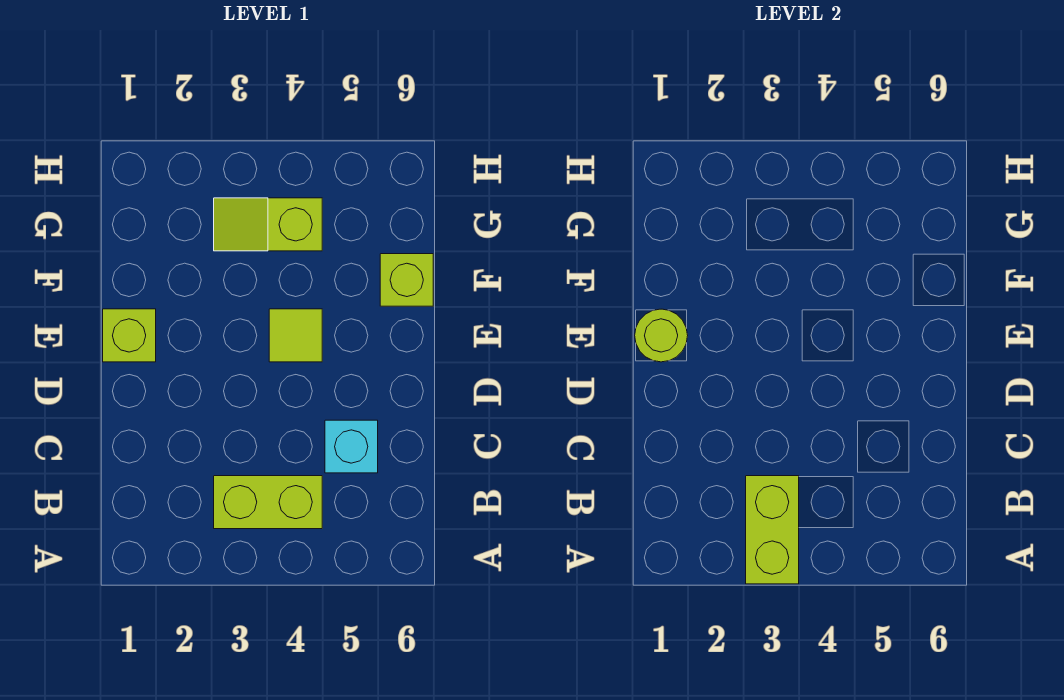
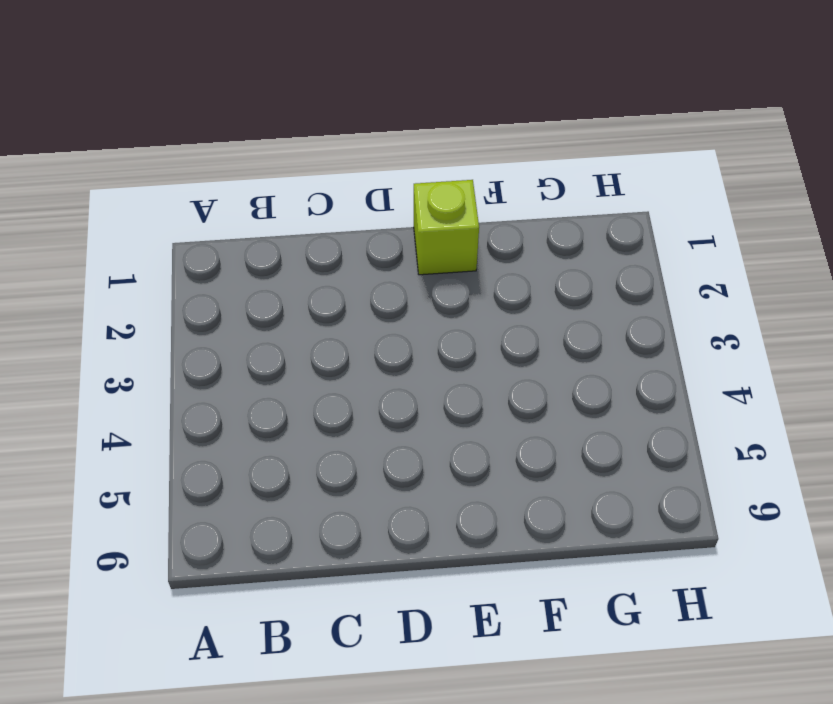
none -> lime brick B3:B4 level 1
none -> cyan brick C5 level 1

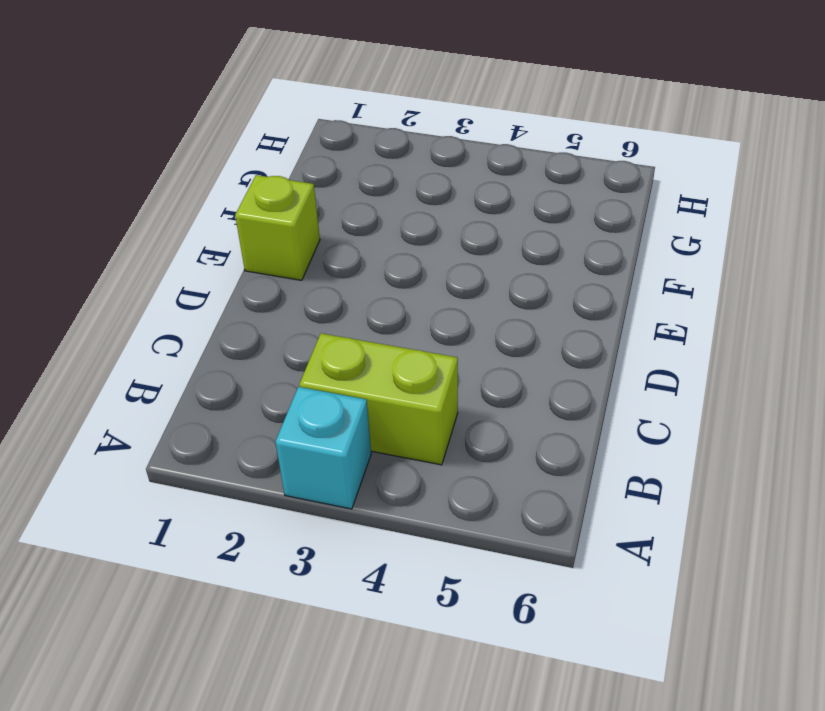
cyan brick A3 level 1 -> cyan brick C5 level 1
none -> lime tile E4 level 1
none -> lime brick F6 level 1

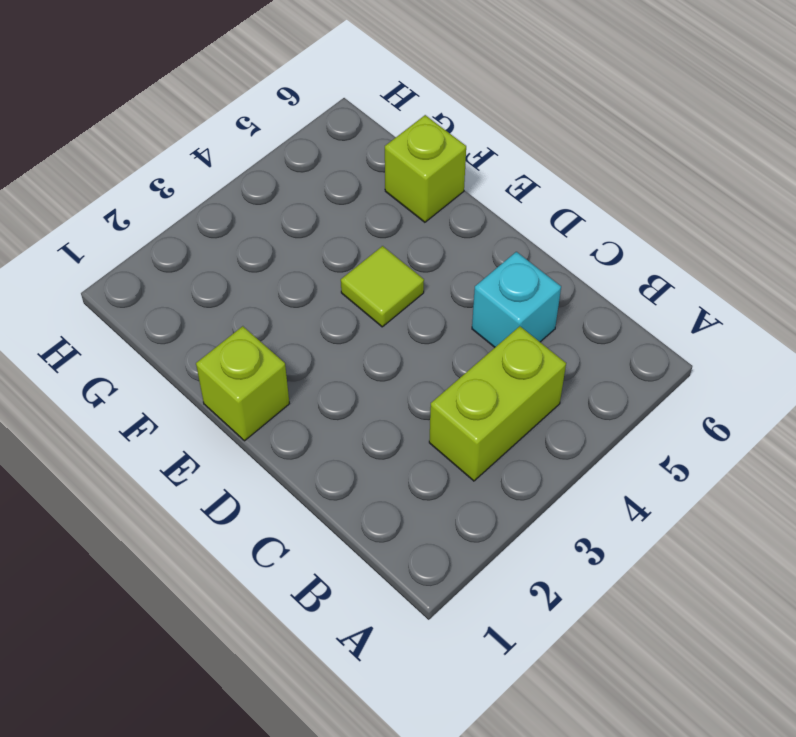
none -> lime slope G3:G4 level 1 top 4
none -> lime brick A3:B3 level 2

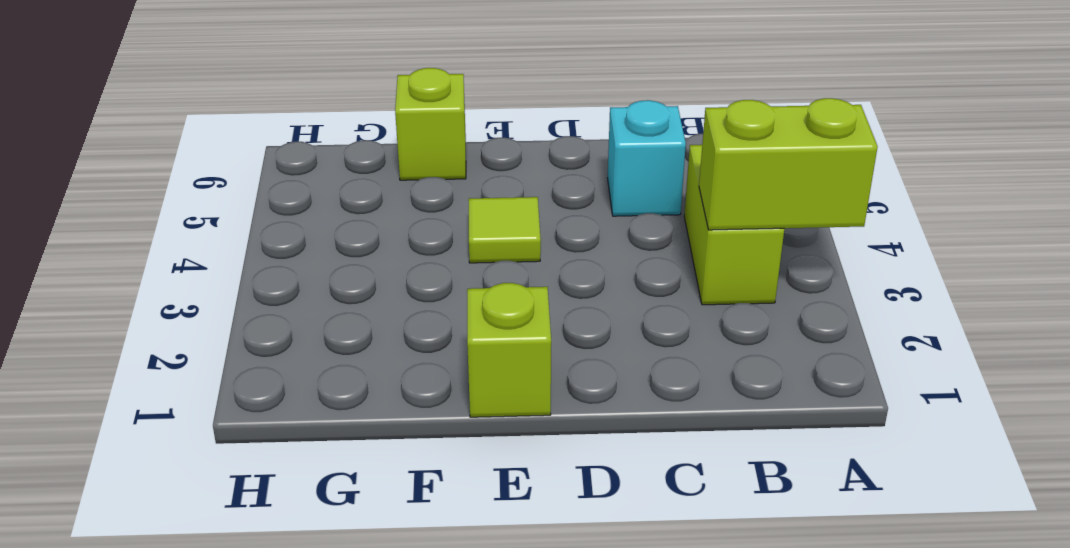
none -> lime slope G3:G4 level 1 top 4
none -> lime round brick E1 level 2

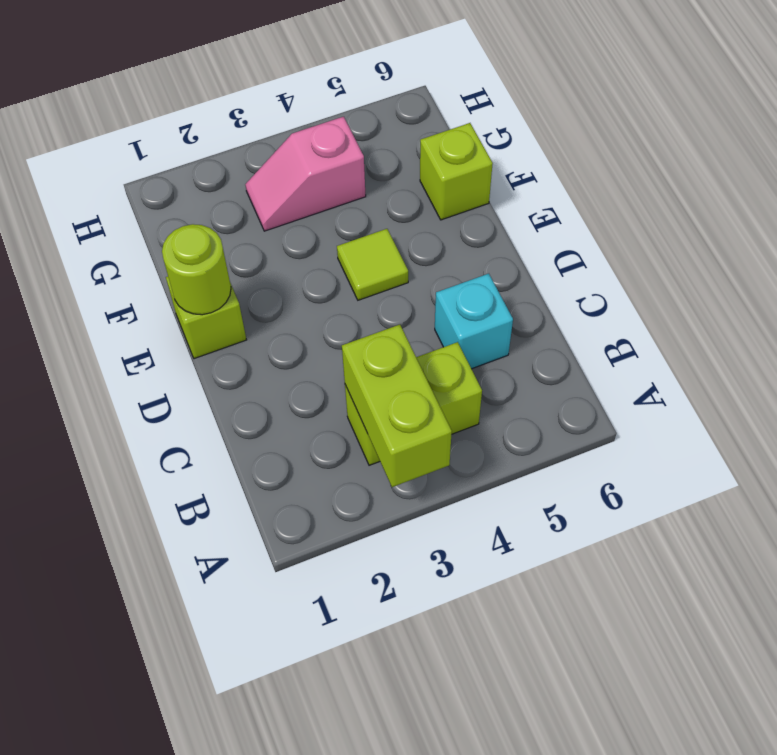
pink slope G3:G4 level 1 top 4 -> lime slope G3:G4 level 1 top 4

